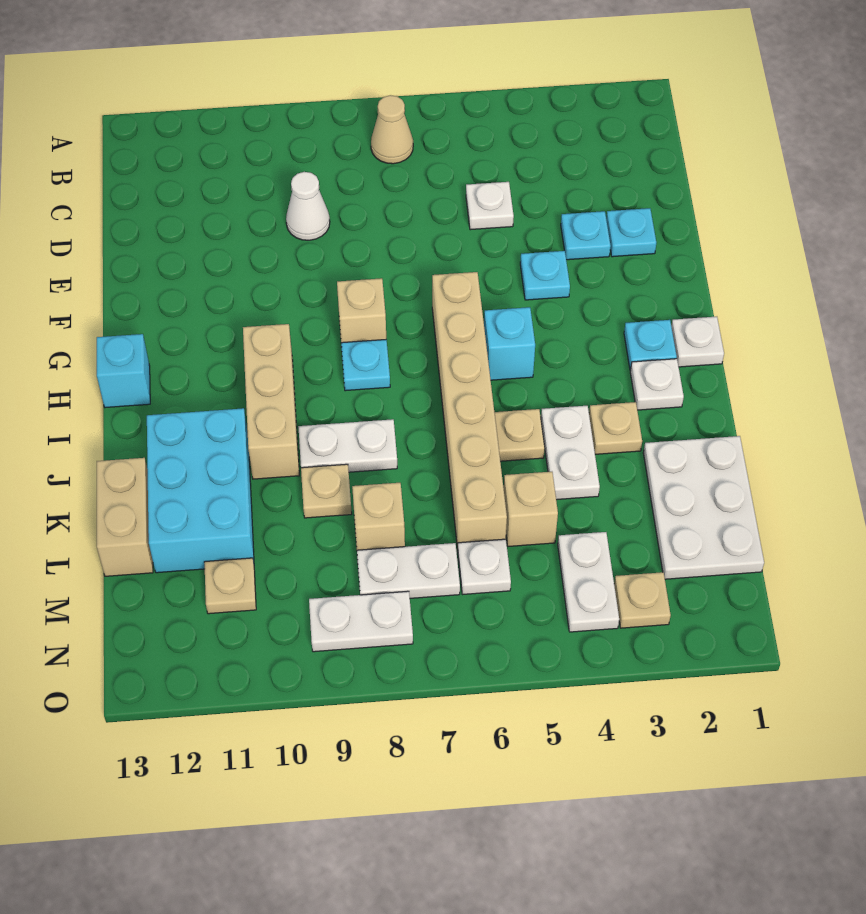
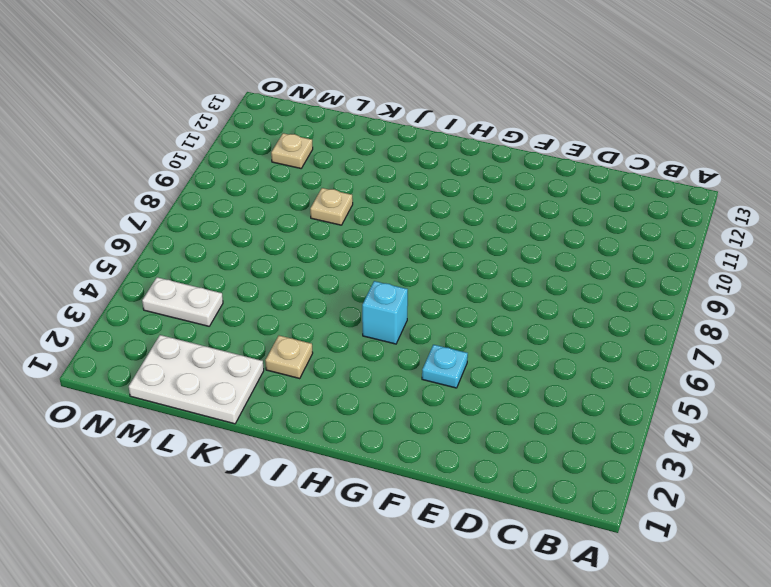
none -> tan cone B7 level 1
none -> white plate D5 level 1
none -> white cone D9 level 1
none -> cyan plate E2 level 1

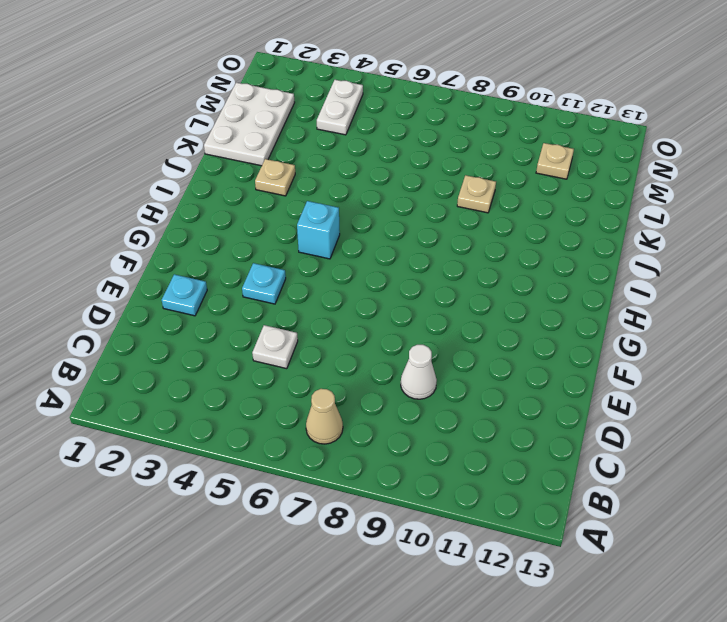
none -> cyan plate E3 level 1
none -> tan brick G6:L6 level 1
none -> tan brick G8 level 1
none -> white plate H1 level 1

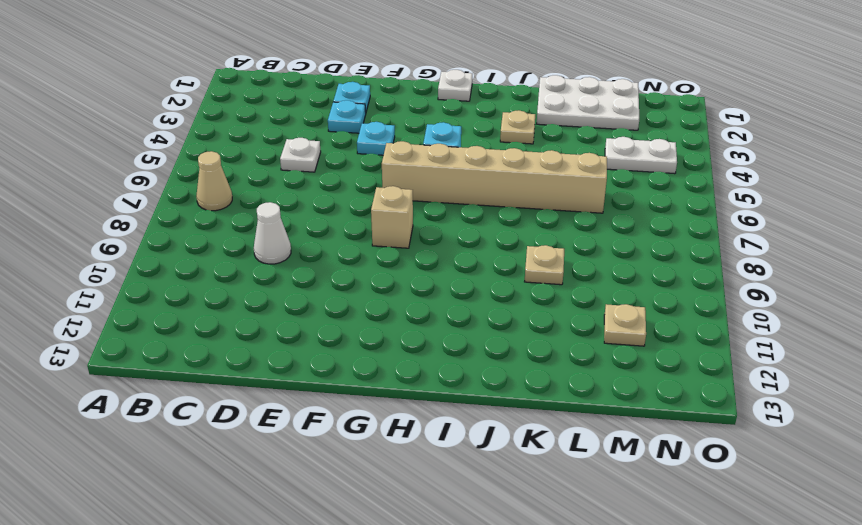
none -> cyan plate H2 level 1
none -> cyan plate H8 level 1
none -> tan brick H10:J10 level 1
none -> cyan brick H13 level 1

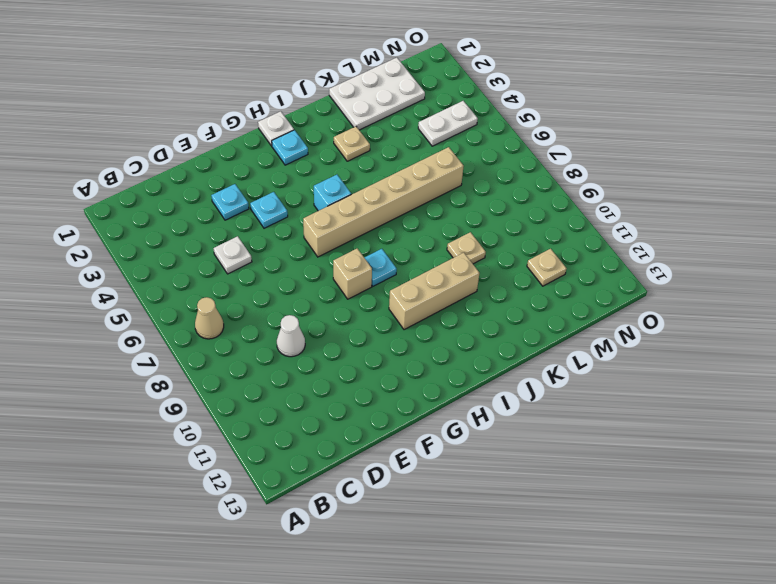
none -> cyan plate E2 level 1
none -> cyan brick H13 level 1
none -> white plate I2 level 1
none -> white plate J4:K4 level 1

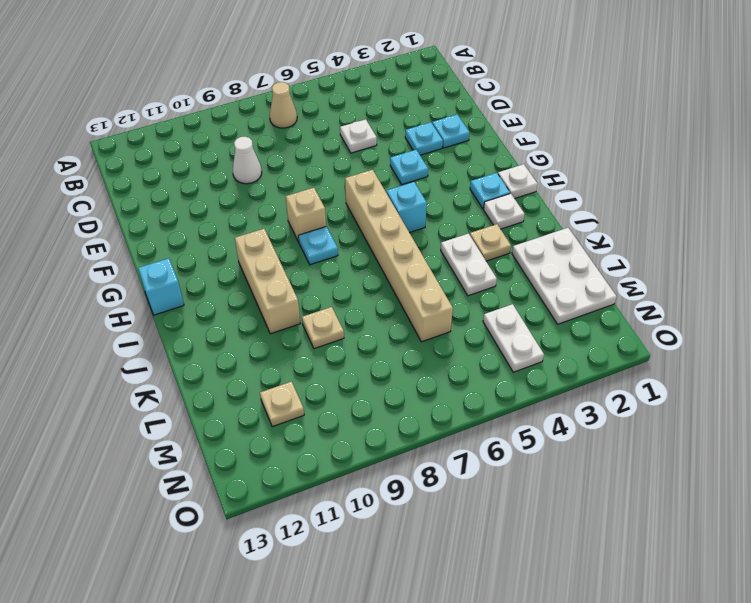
none -> tan plate J5 level 1
none -> white plate J8:J9 level 1
none -> cyan brick J11:L12 level 1
none -> tan brick K13:L13 level 1

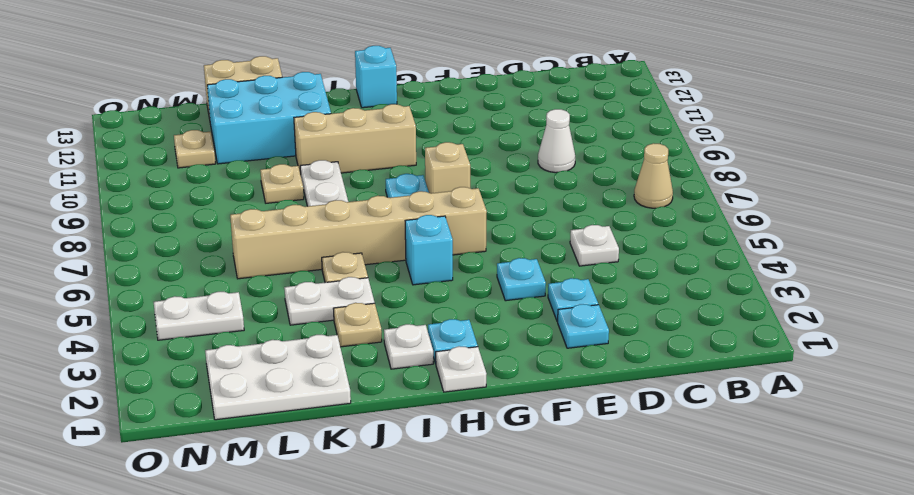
none -> tan brick L5 level 1
none -> tan brick L8 level 1
none -> white plate M6 level 1
none -> white plate M7:M8 level 1

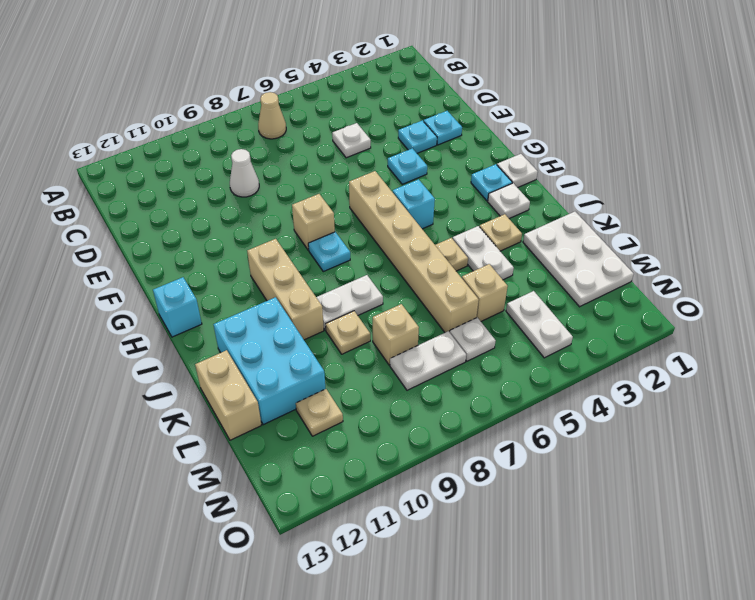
none -> tan plate N3 level 1
none -> white plate N8:N9 level 1

